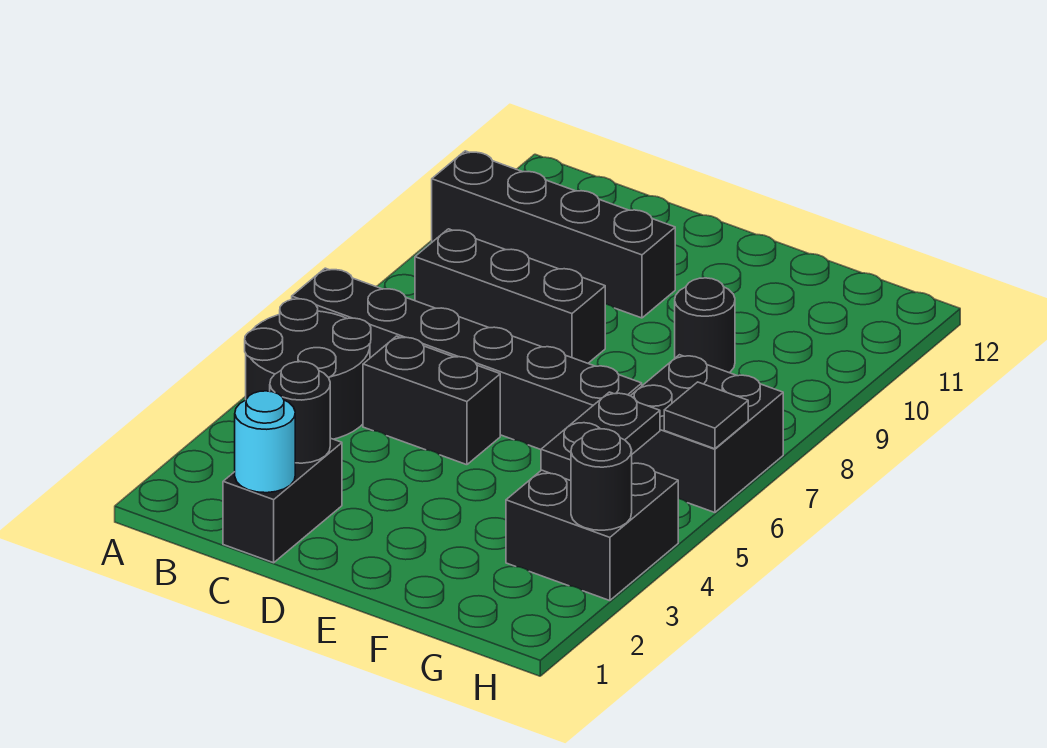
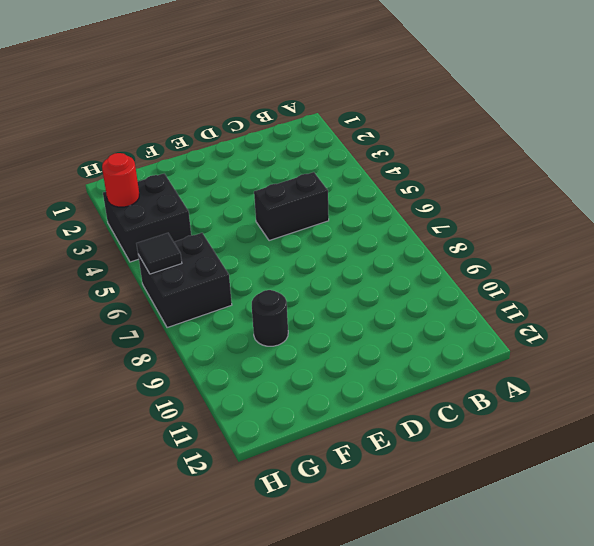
red round brick H3 level 2 -> black round brick H3 level 2
none -> black round brick A4:B5 level 1
none -> black brick A6:F6 level 1
none -> black brick A10:D10 level 1

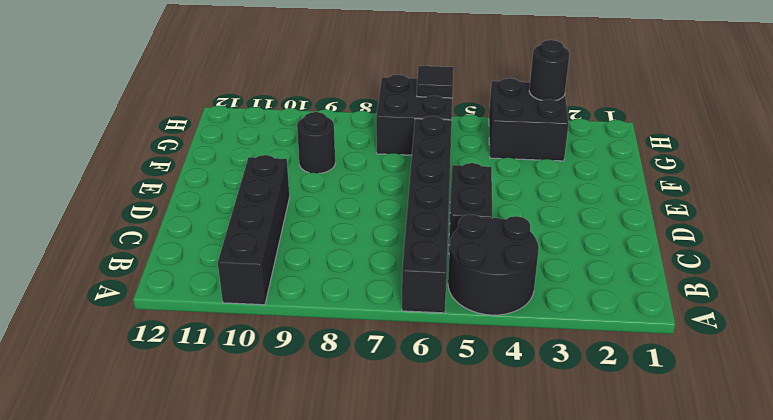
none -> black brick B8:D8 level 1
none -> black brick C1:C2 level 1
none -> cyan round brick C1 level 2

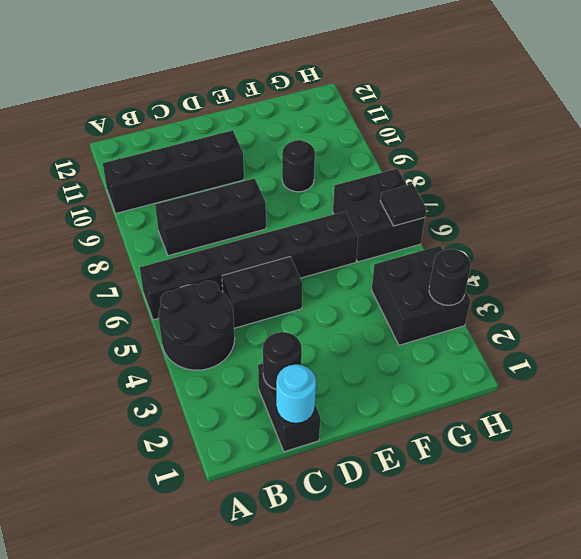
none -> black plate G4:G5 level 2

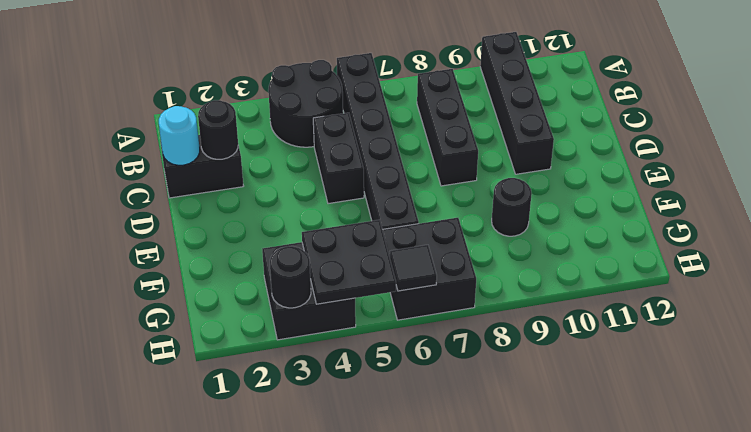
black plate G4:H5 level 2 -> black plate G4:G5 level 2

